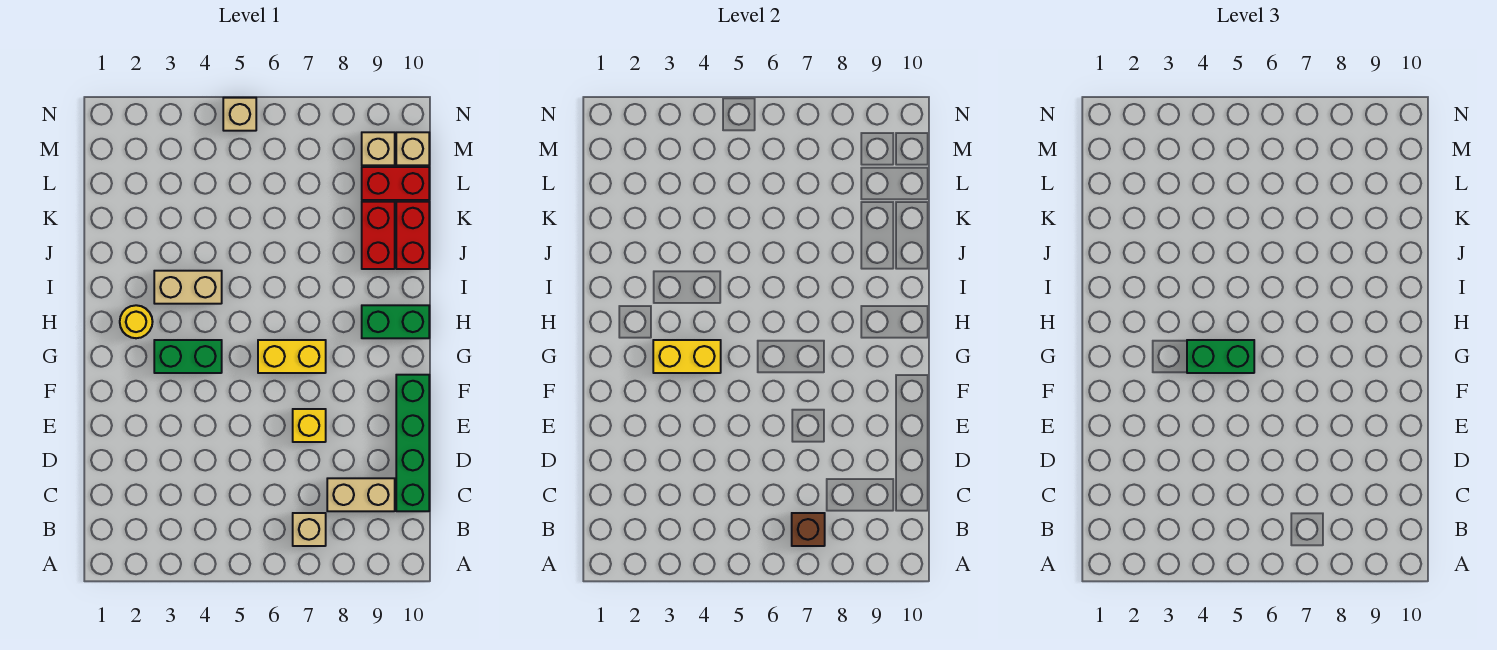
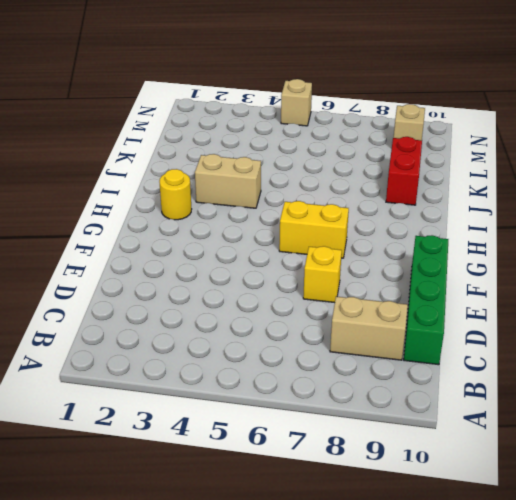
none -> tan brick B7 level 1
none -> green brick G3:G4 level 1
none -> green brick H9:H10 level 1

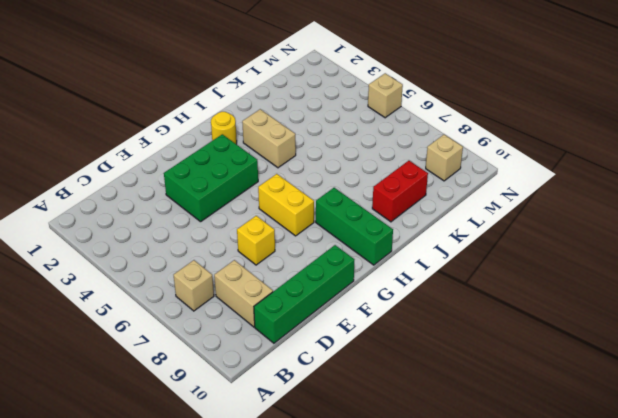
green brick E3:G4 level 1 -> green brick G3:G4 level 1
green brick H8:H10 level 1 -> green brick H9:H10 level 1
none -> red brick J10:K10 level 1
none -> red brick L9:L10 level 1
none -> tan brick M10 level 1

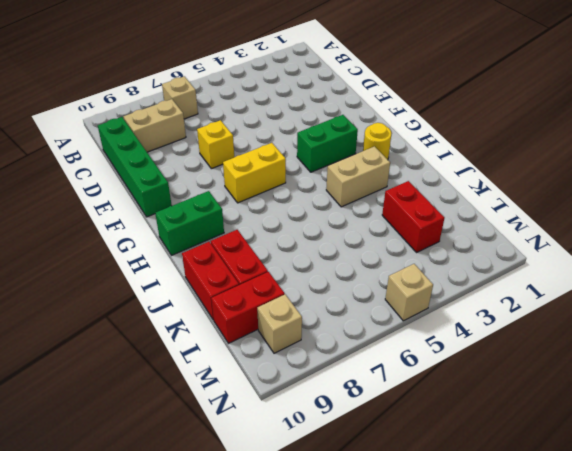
red brick K3:L3 level 1 -> none
none -> tan brick M10 level 1
none -> brown brick B7 level 2
none -> yellow brick G3:G4 level 2

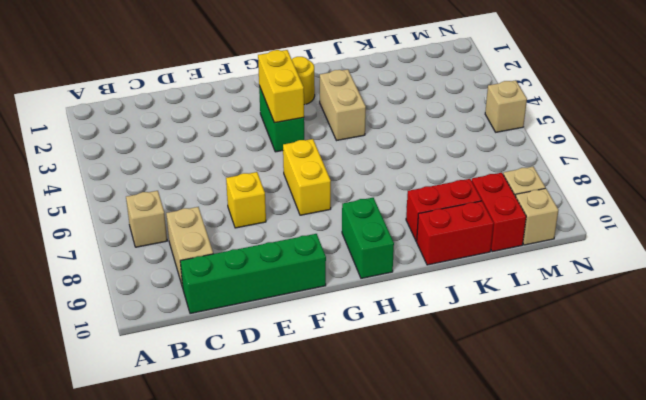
none -> brown brick B7 level 2
none -> green brick G4:G5 level 3

